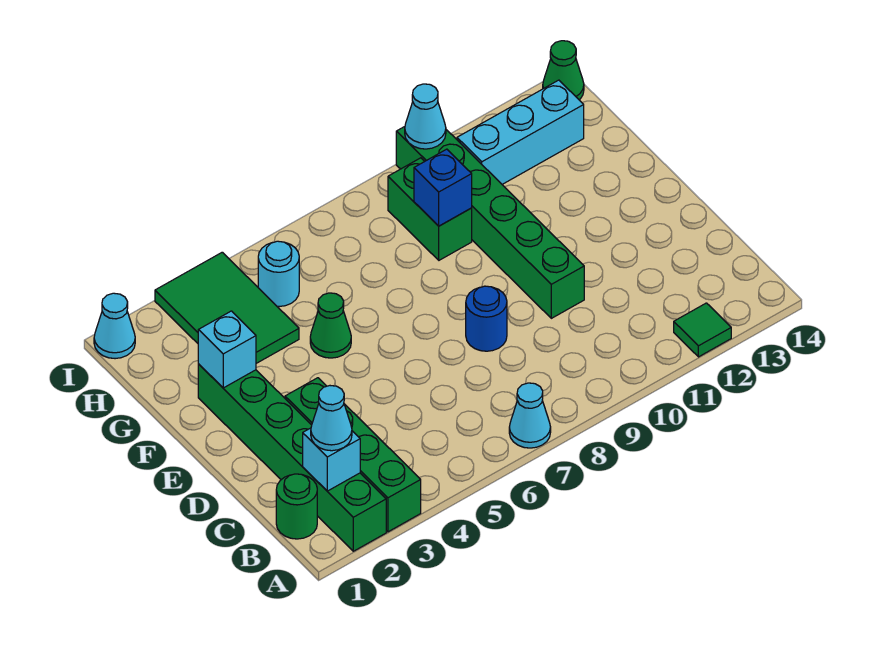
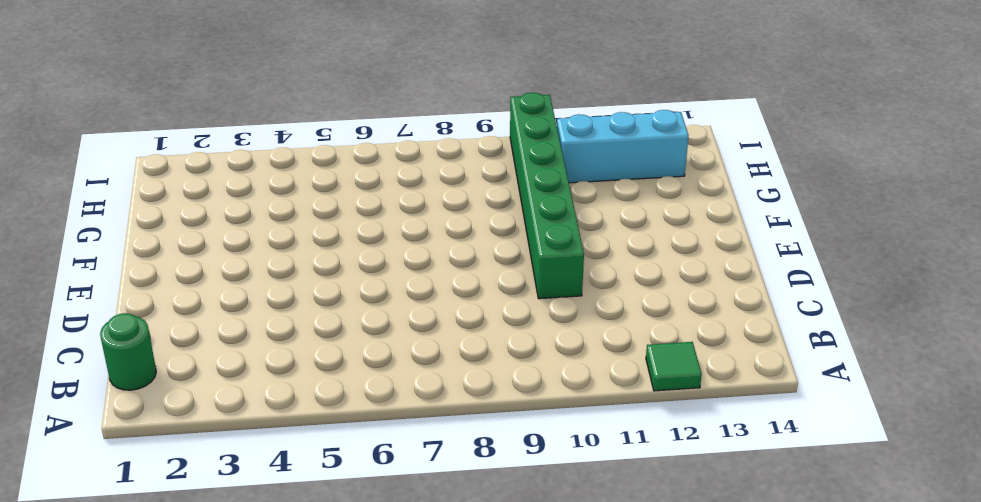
none -> green brick A2:F2 level 1
none -> green brick A3:D3 level 1
none -> cyan cone A7 level 1

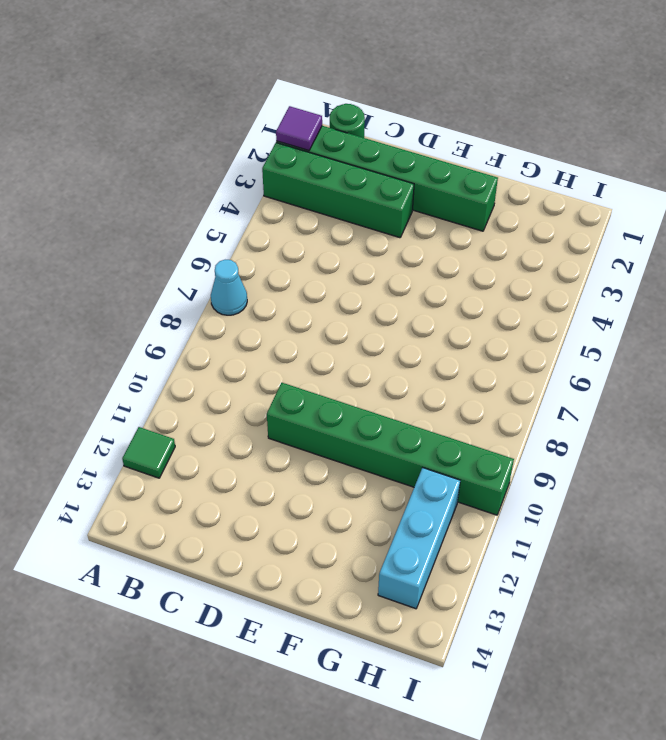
purple tile A2 level 2 -> none
none -> blue round brick D8 level 1
none -> green cone F5 level 1
none -> green tile G3:I4 level 1

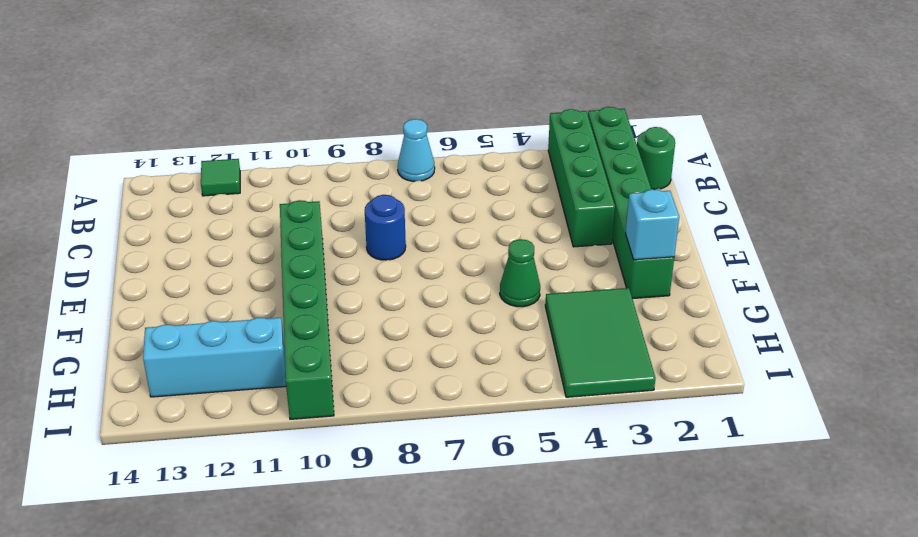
none -> green brick G9:H9 level 1
none -> cyan round brick H5 level 1
none -> cyan cone I1 level 1

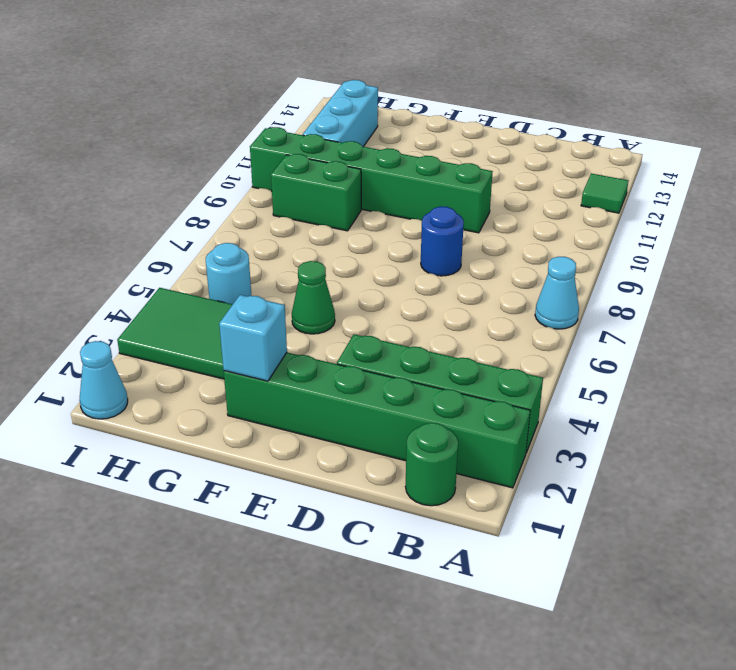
none -> green cone I14 level 1
none -> cyan brick B2 level 2
none -> blue brick G9 level 2

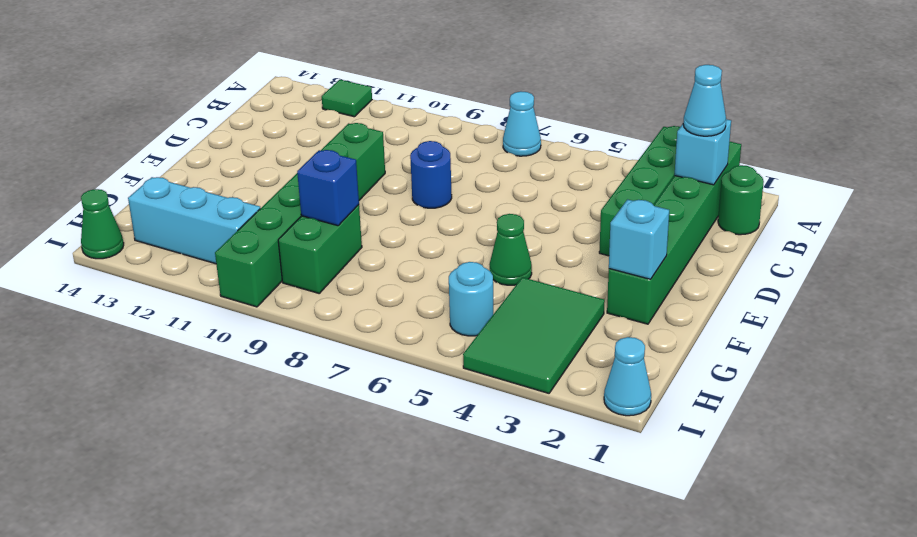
none -> cyan cone I10 level 2

